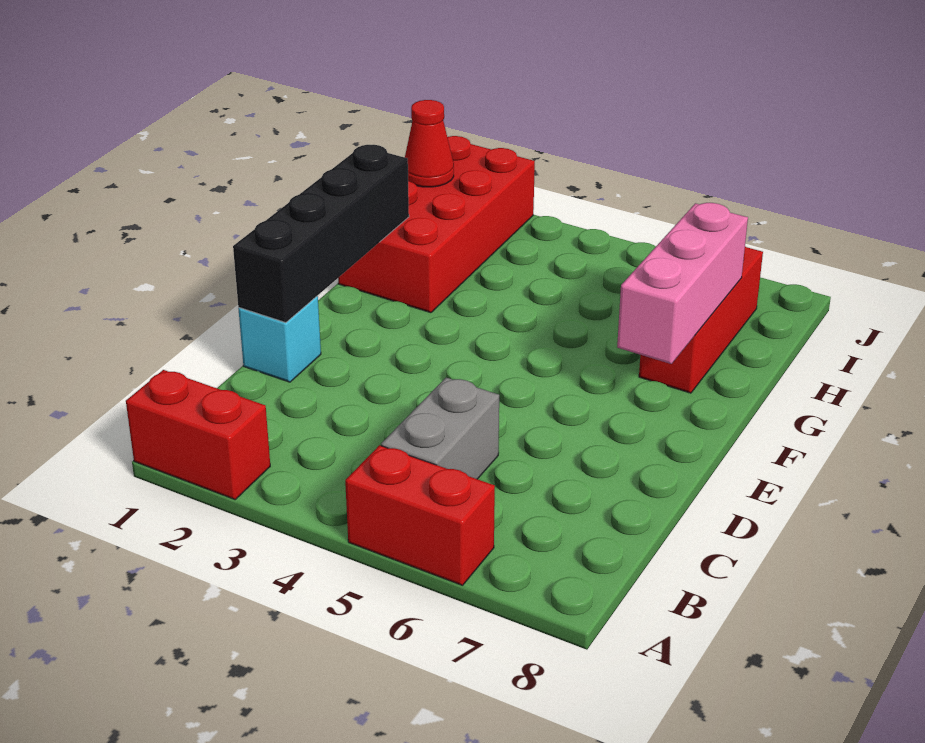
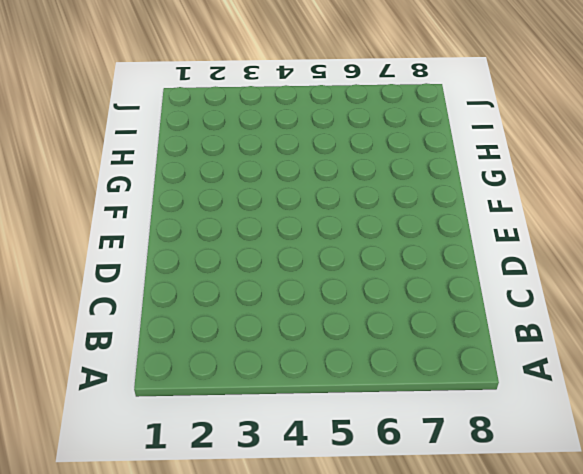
none -> red brick A1:A2 level 1
none -> red brick A5:A6 level 1

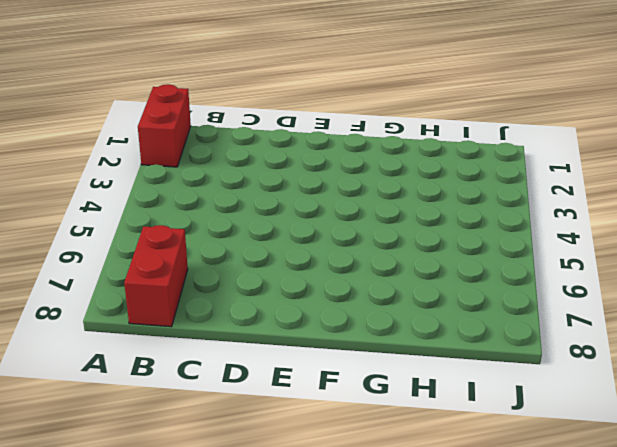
red brick B7:B8 level 1 -> red brick A5:A6 level 1
none -> grey brick B5:C5 level 1
none -> cyan brick D1 level 1

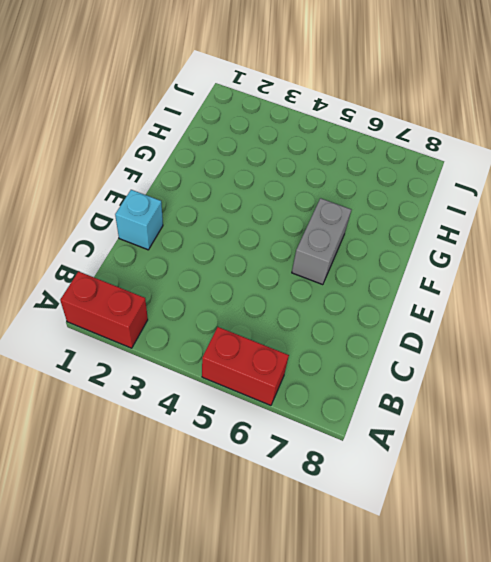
grey brick E6:F6 level 1 -> grey brick B5:C5 level 1
none -> red brick G1:J2 level 1
none -> red brick G7:I7 level 1

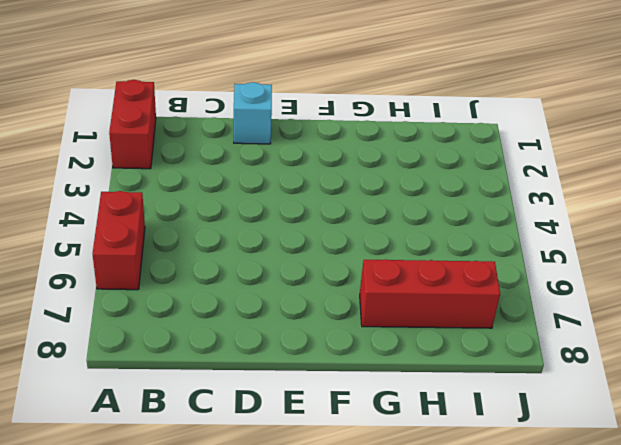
none -> grey brick B5:C5 level 1
none -> red brick G1:J2 level 1

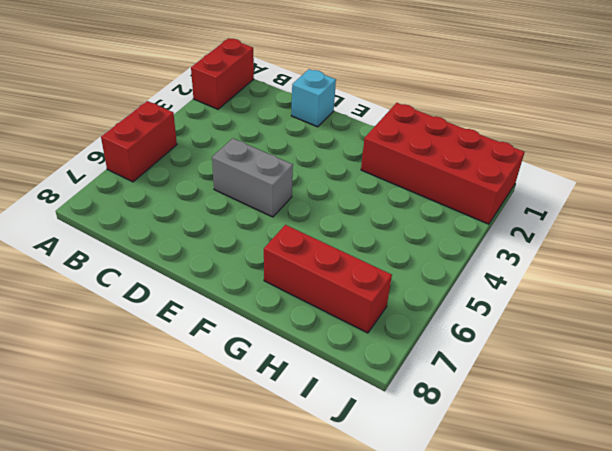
grey brick D5:E5 level 1 -> grey brick B5:C5 level 1
none -> black brick D1:G1 level 2
none -> pink brick F7:H7 level 2

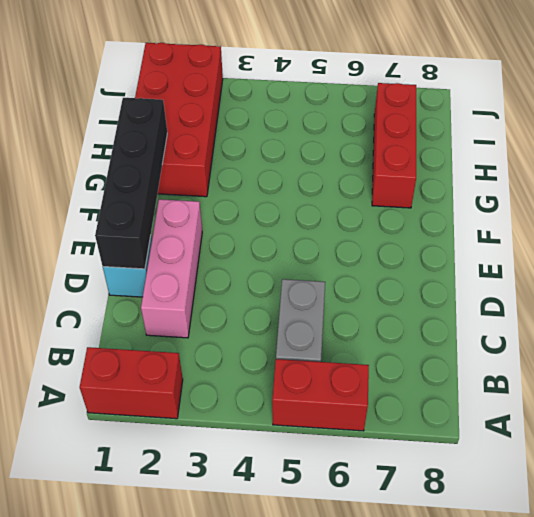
pink brick C2:E2 level 1 -> pink brick F7:H7 level 2
none -> red cone I1 level 2

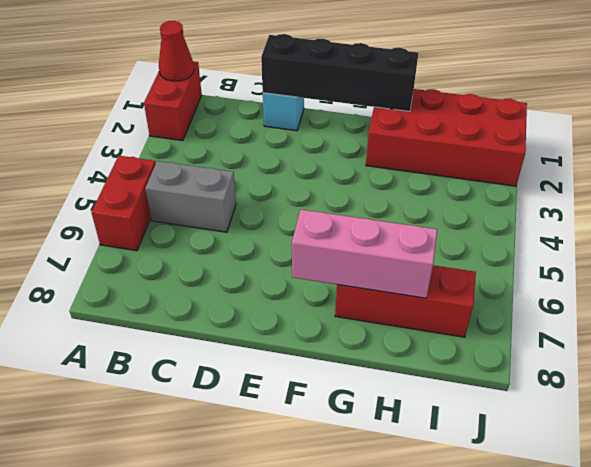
red cone A1 level 2 -> red cone I1 level 2

